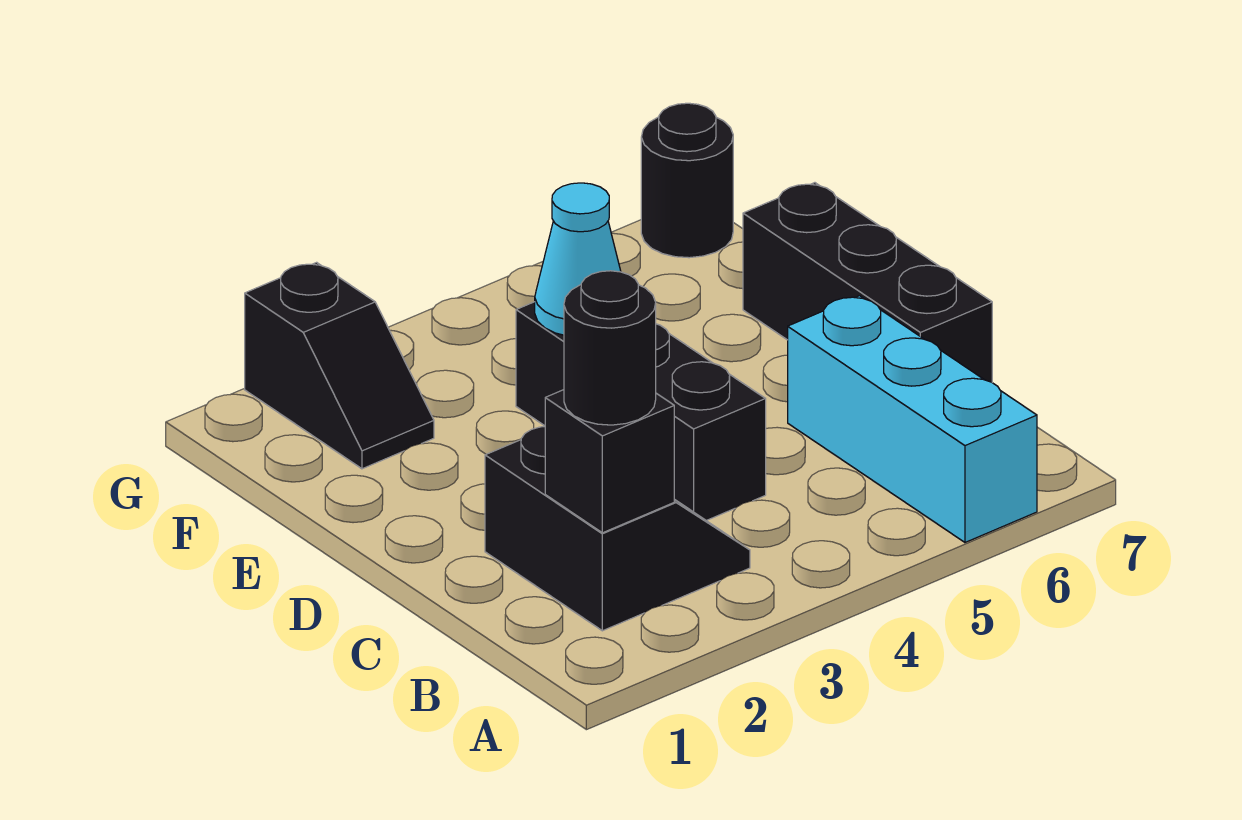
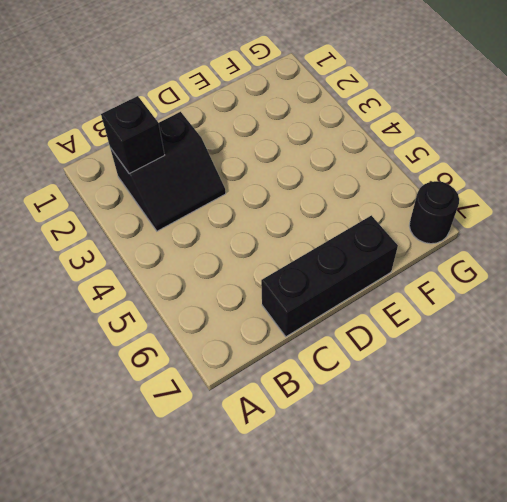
none -> cyan brick A6:C6 level 1
none -> black brick C4:E4 level 1

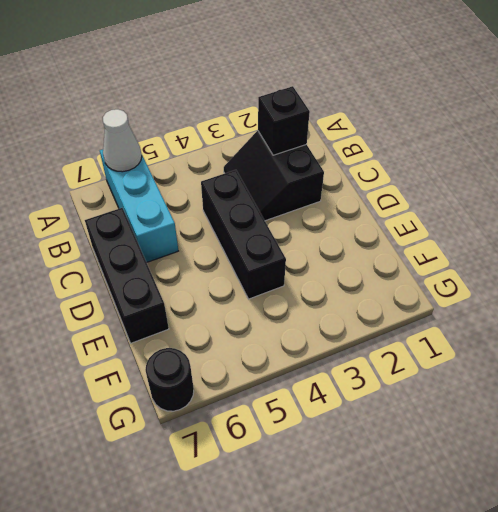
white cone A6 level 2 -> none
none -> black slope F2:G2 level 1 top G
none -> cyan cone E4 level 2

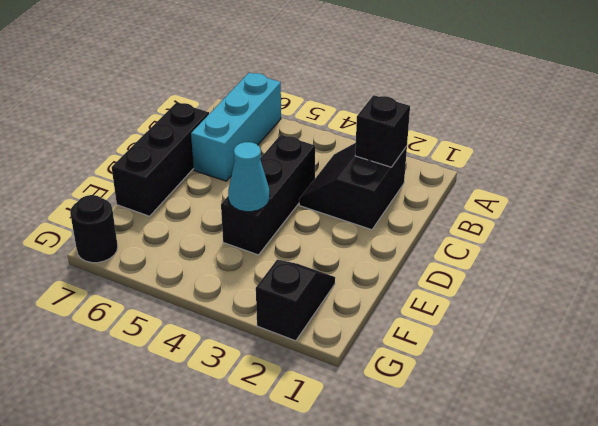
none -> black round brick B2 level 3

